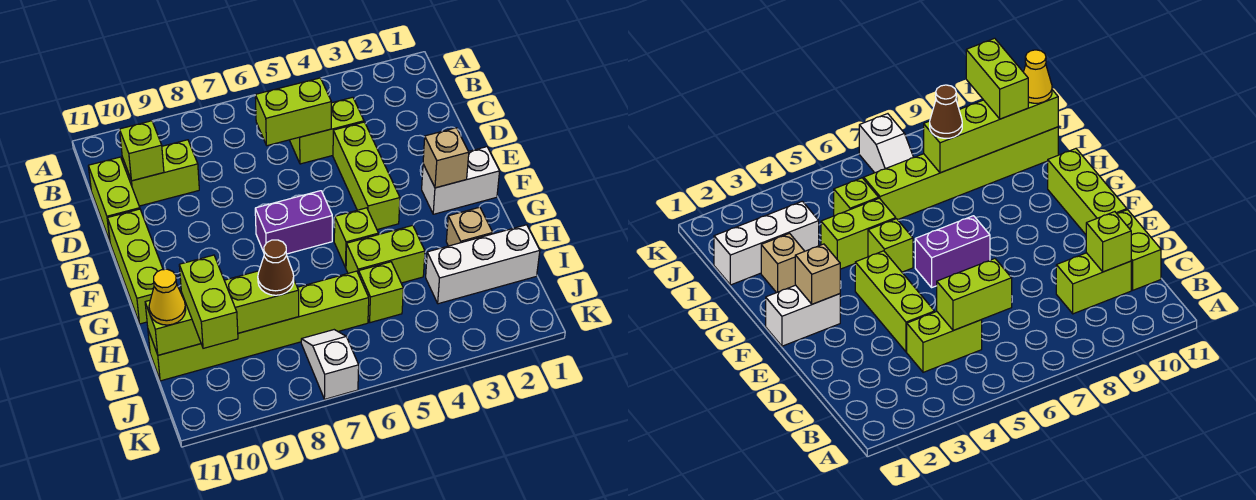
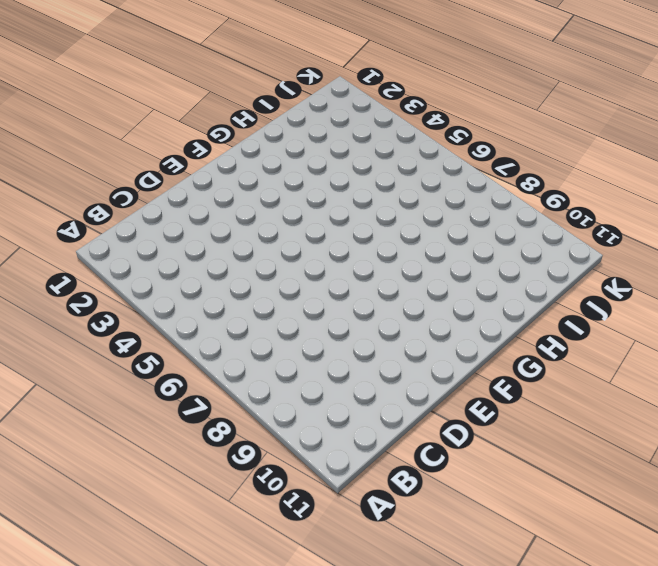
none -> lime brick C4:C5 level 1
none -> lime brick C9:C10 level 1
none -> lime brick C11:D11 level 1

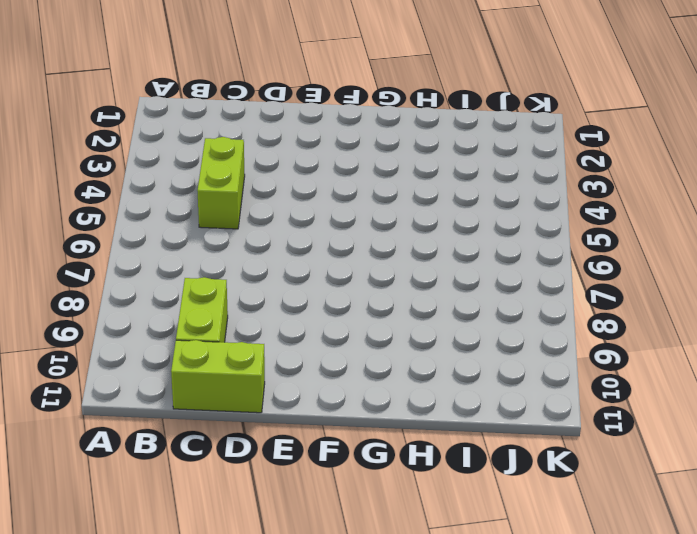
none -> lime brick D4:F4 level 1
none -> lime brick E11:G11 level 1
none -> white brick F1:F2 level 1

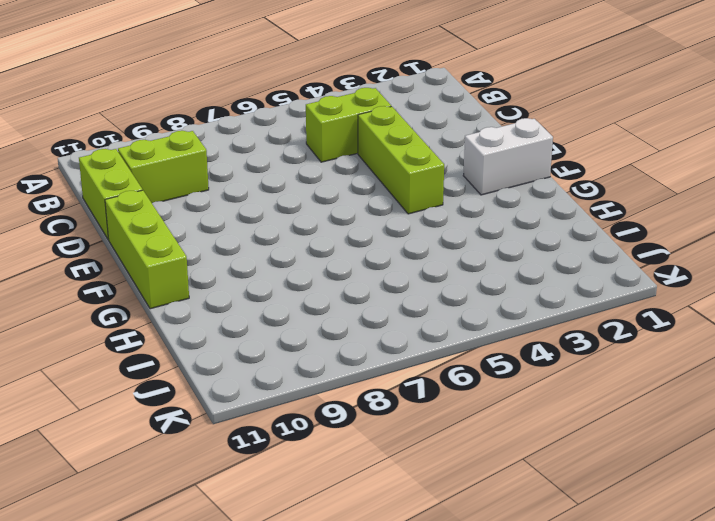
none -> purple brick F6:F7 level 1
none -> lime brick G5 level 1
none -> tan brick H2 level 1

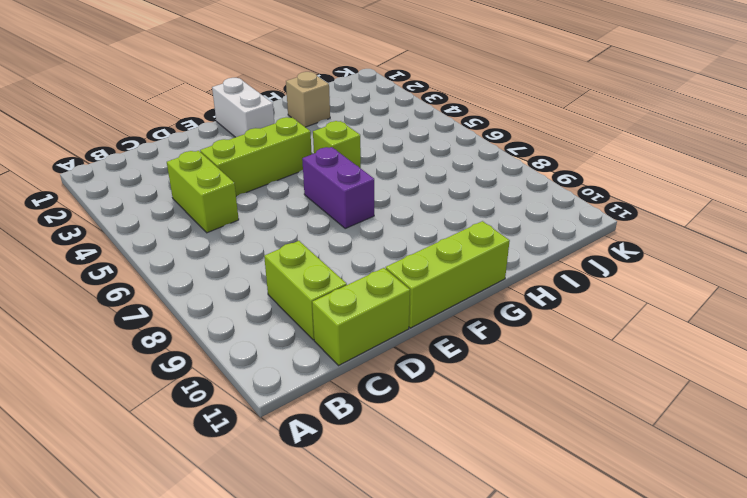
none -> lime brick H4:H5 level 1
none -> white brick I1:I3 level 1
none -> lime brick I5 level 1

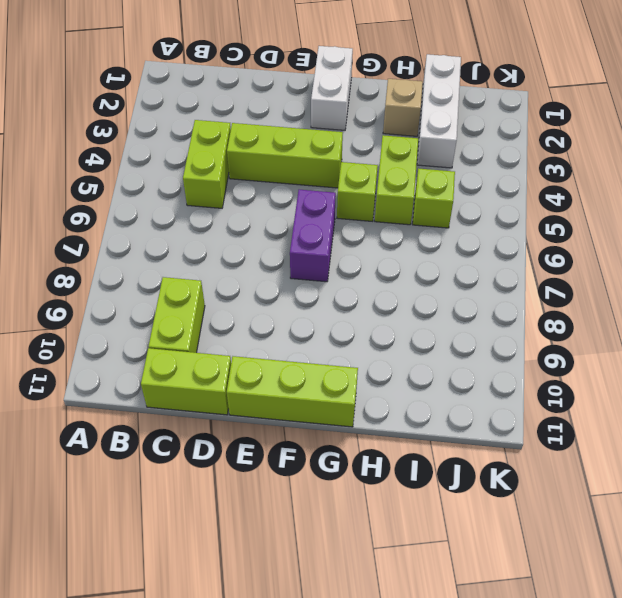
none -> lime brick I6:I11 level 1
none -> white slope J7:K7 level 1 top K
none -> lime brick C5:C6 level 2

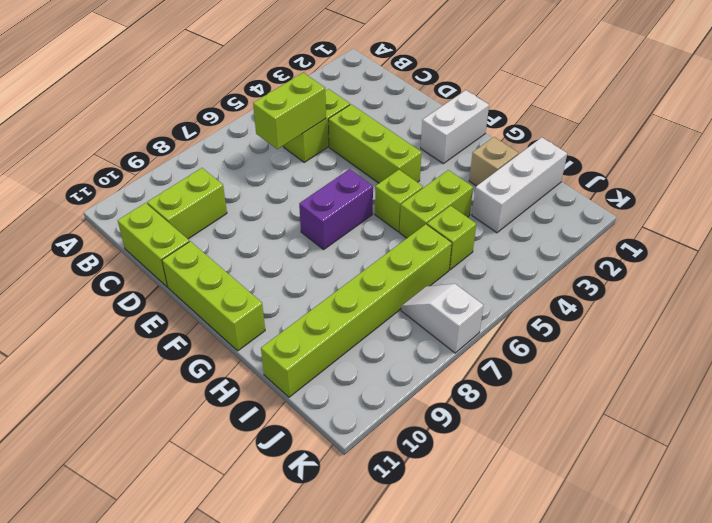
none -> lime brick C10 level 2
none -> tan brick F2 level 2
none -> lime brick I8:I11 level 2

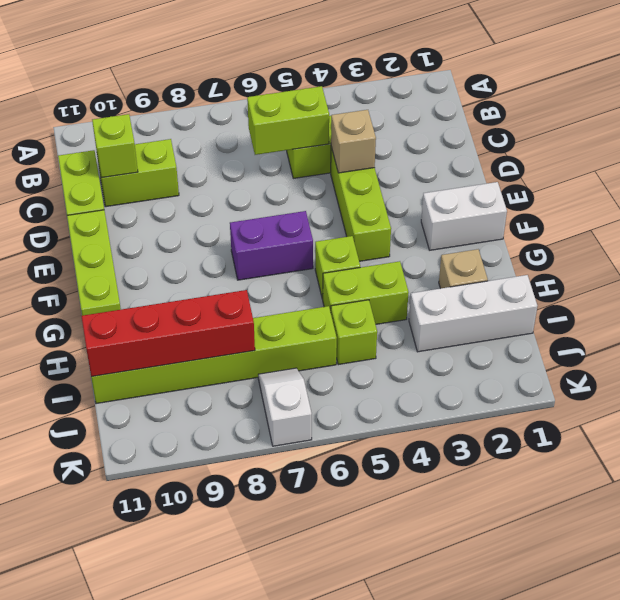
tan brick D4 level 2 -> tan brick F2 level 2
red brick I8:I11 level 2 -> lime brick I8:I11 level 2
none -> brown cone I8 level 3
none -> lime brick I10:J10 level 3
none -> yellow cone I11 level 3

